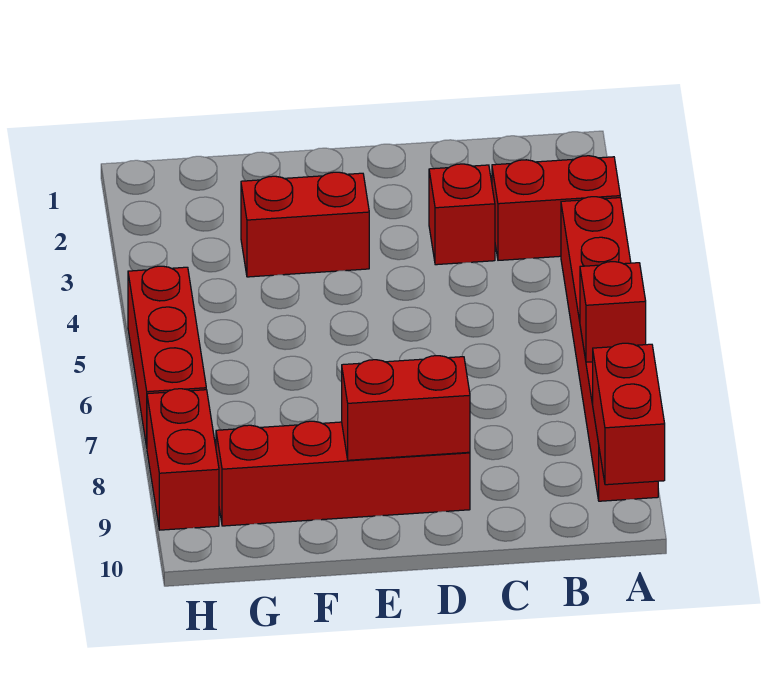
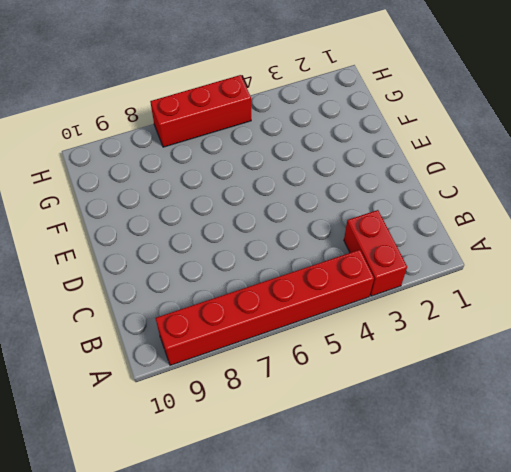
none -> red brick C3 level 1
none -> red brick D9:G9 level 1

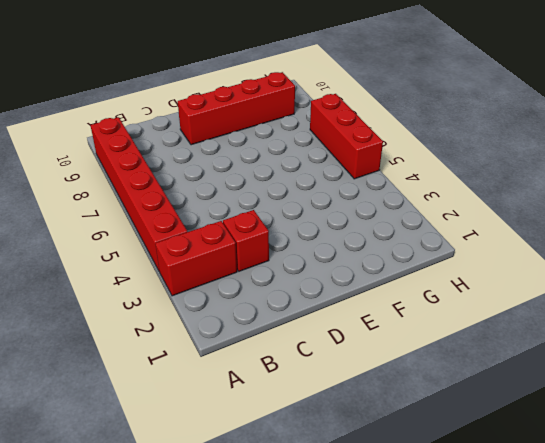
none -> red brick E3:F3 level 1
none -> red brick H8:H9 level 1

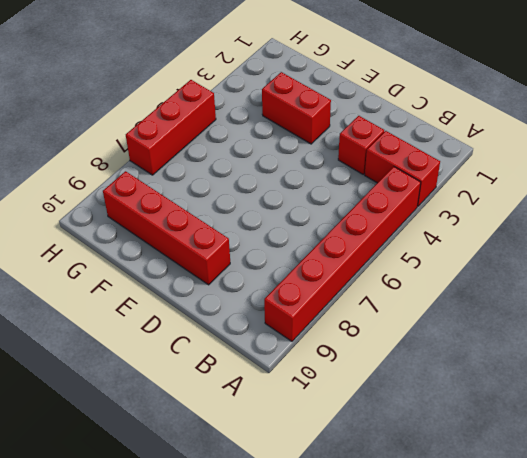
none -> red brick H8:H9 level 1
none -> red brick A7 level 2

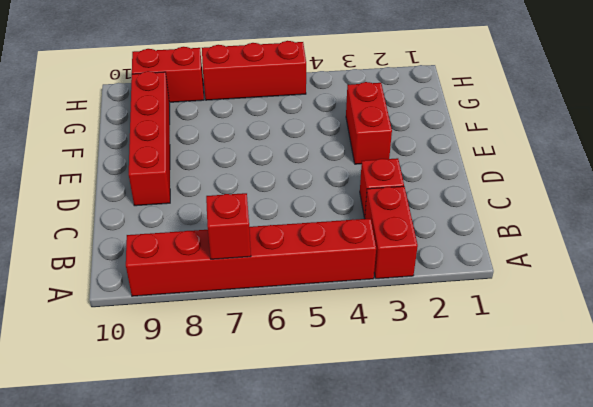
none -> red brick A9:A10 level 2
none -> red brick D9:E9 level 2

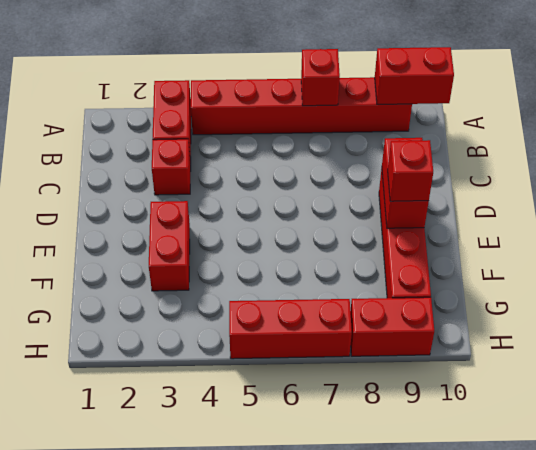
red brick E9 level 3 -> none

